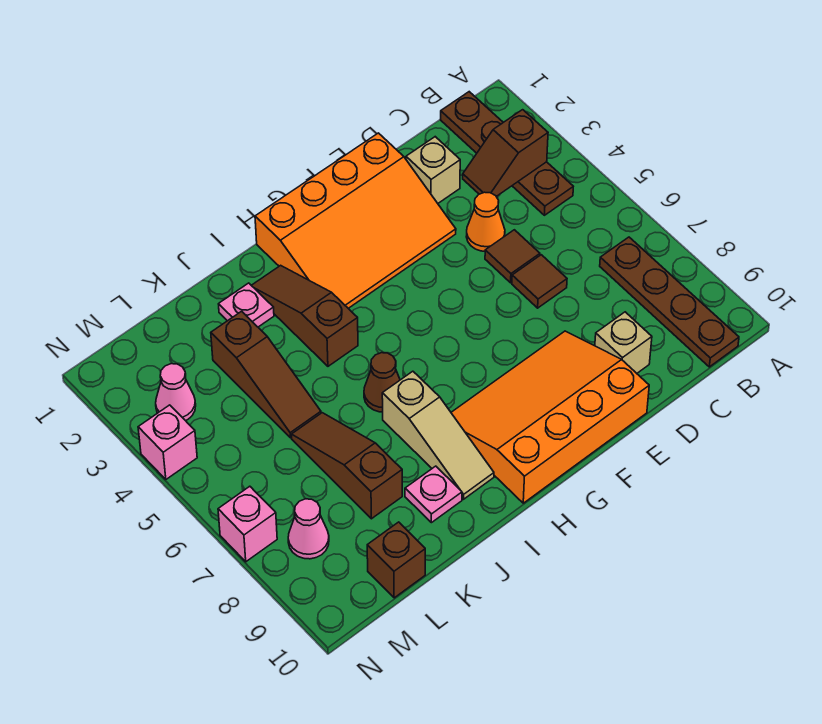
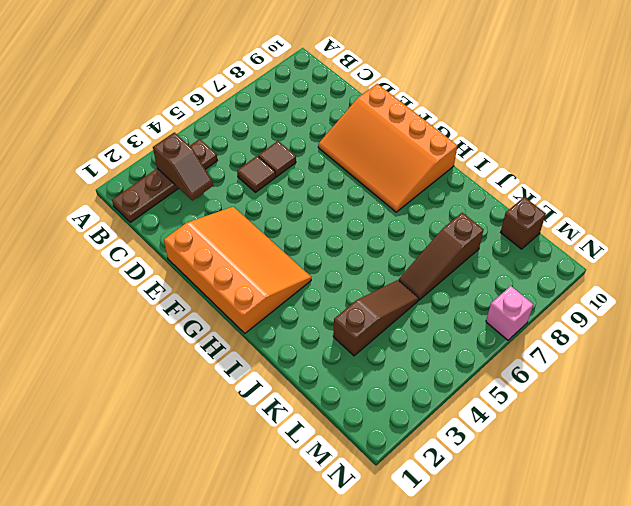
none -> brown plate B7:B10 level 1
none -> tan brick D2 level 1
none -> orange cone D4 level 1

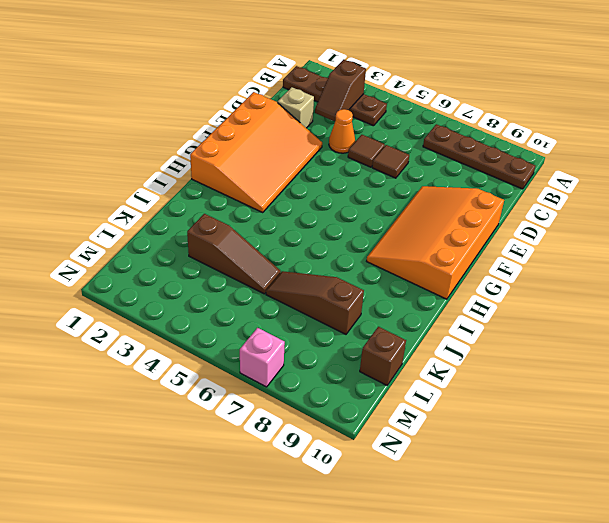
none -> tan brick D9 level 1
none -> brown slope I2:I4 level 1 top 4
none -> brown cone I6 level 1

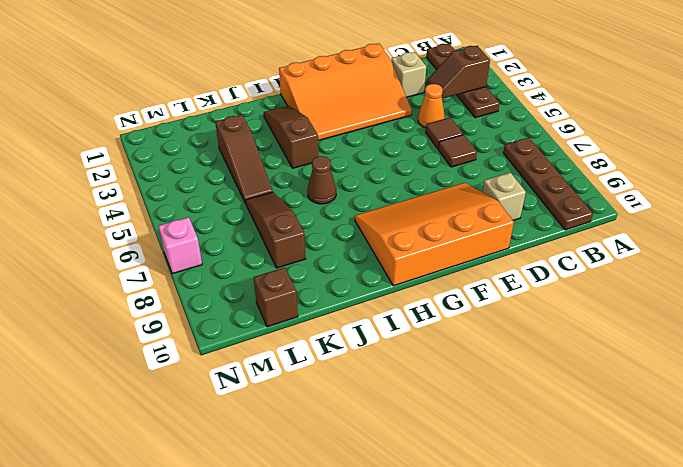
none -> tan slope I7:I9 level 1 top 7
none -> pink plate J2 level 1
none -> pink plate J9 level 1

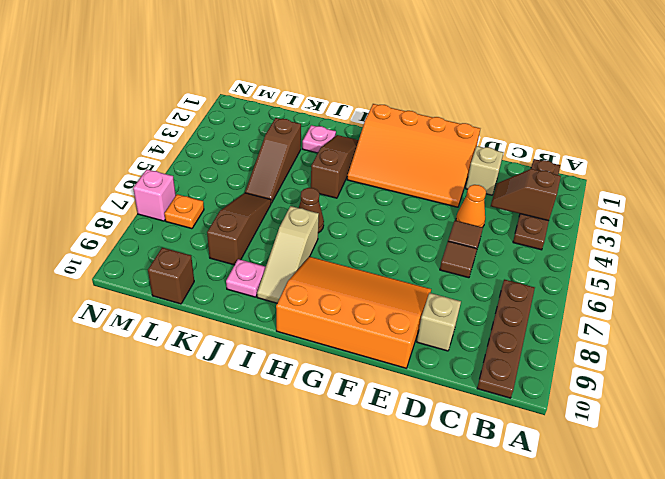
orange plate M7 level 1 -> none
none -> pink cone M3 level 1
none -> pink cone M8 level 1
none -> pink brick N4 level 1

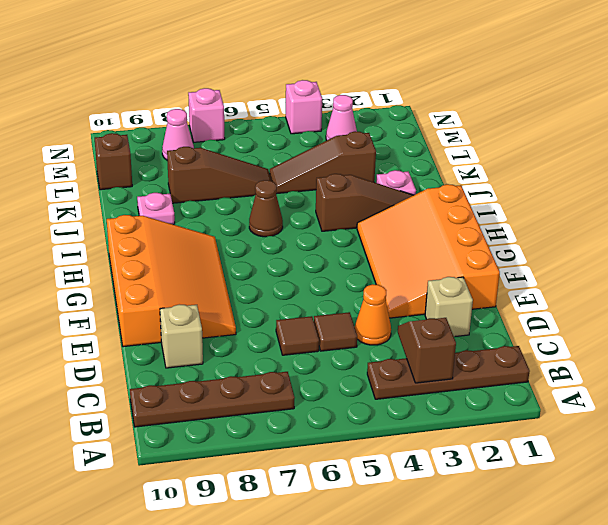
none -> tan slope I7:I9 level 1 top 7

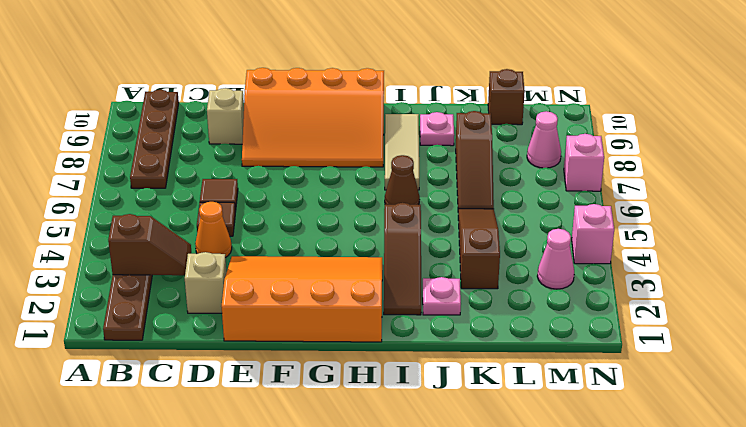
tan tile I7:I9 level 1 -> tan slope I7:I9 level 1 top 7

